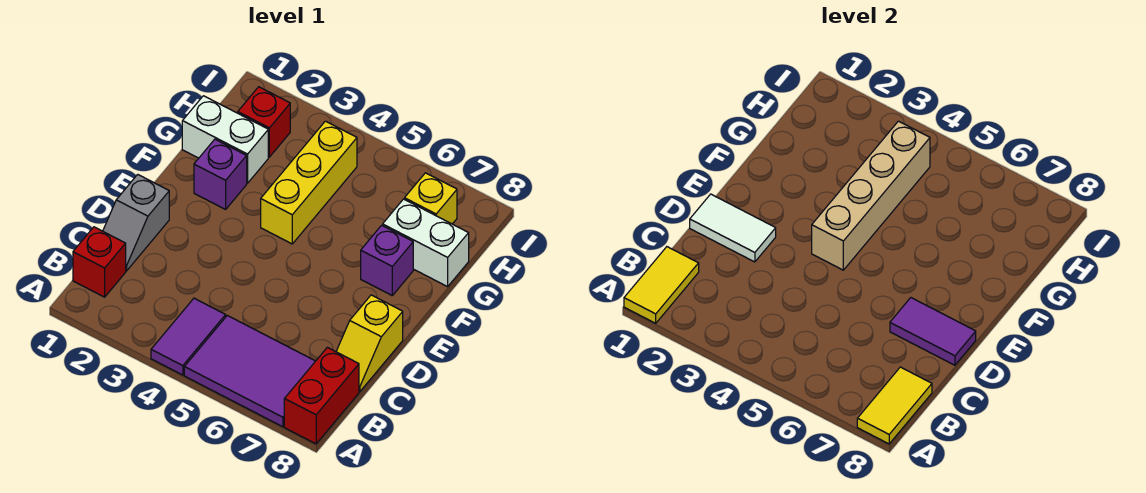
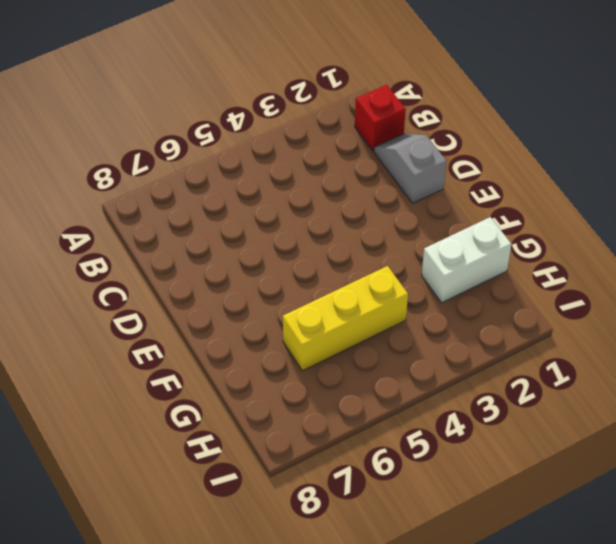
yellow brick G4:G6 level 1 -> yellow brick F4:H4 level 1
none -> purple tile A4:B4 level 1
none -> purple tile A5:B7 level 1
none -> red brick A8:B8 level 1

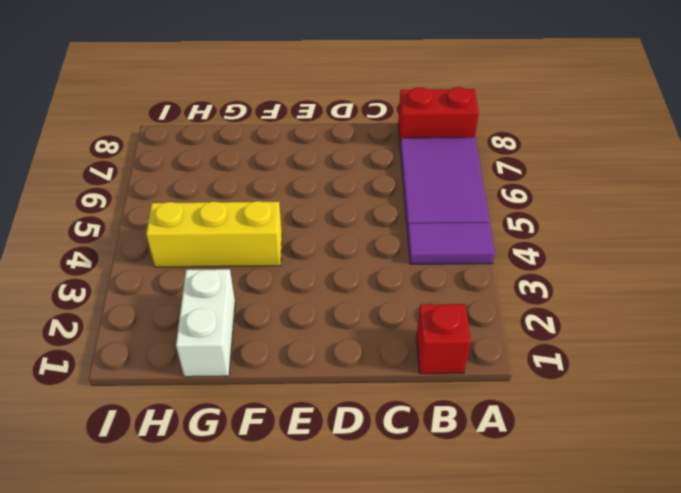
none -> grey slope C1:D1 level 1 top D
none -> yellow slope C8:D8 level 1 top D
none -> purple brick F2 level 1

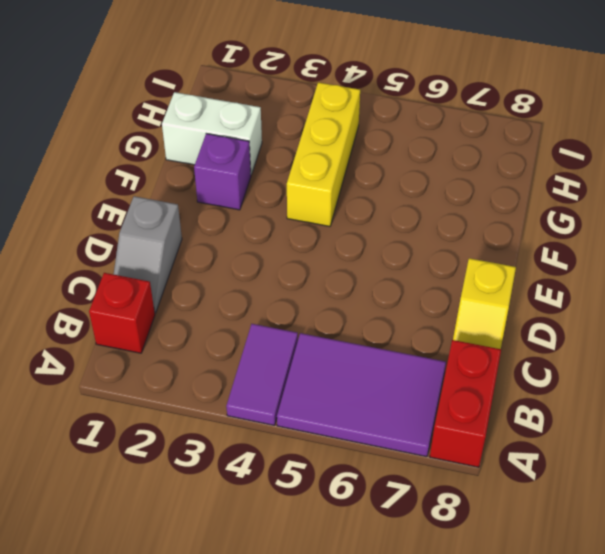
none -> purple brick F7 level 1
none -> white brick G7:G8 level 1
none -> red brick H2 level 1

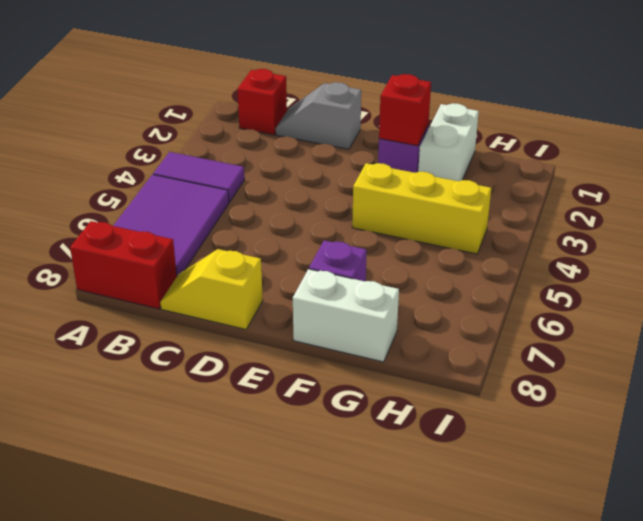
red brick F2 level 2 -> red brick H2 level 1
white brick F8:G8 level 1 -> white brick G7:G8 level 1
none -> yellow brick H7 level 1
none -> yellow tile A1:B1 level 2
none -> yellow tile A8:B8 level 2

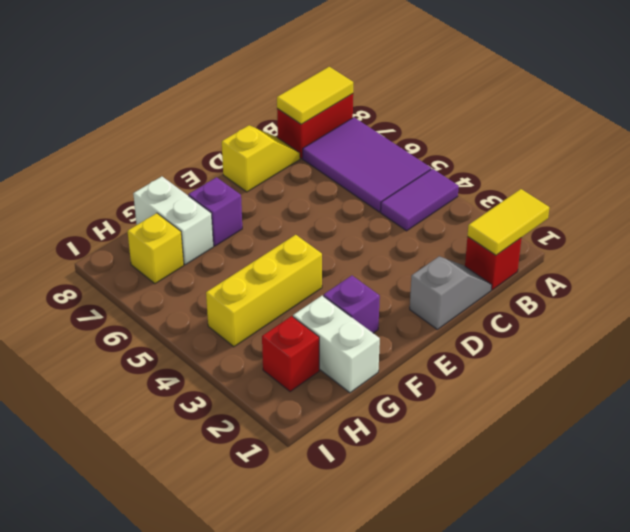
none -> white tile D1:D2 level 2
none -> purple tile D7:D8 level 2
none -> tan brick E4:H4 level 2

